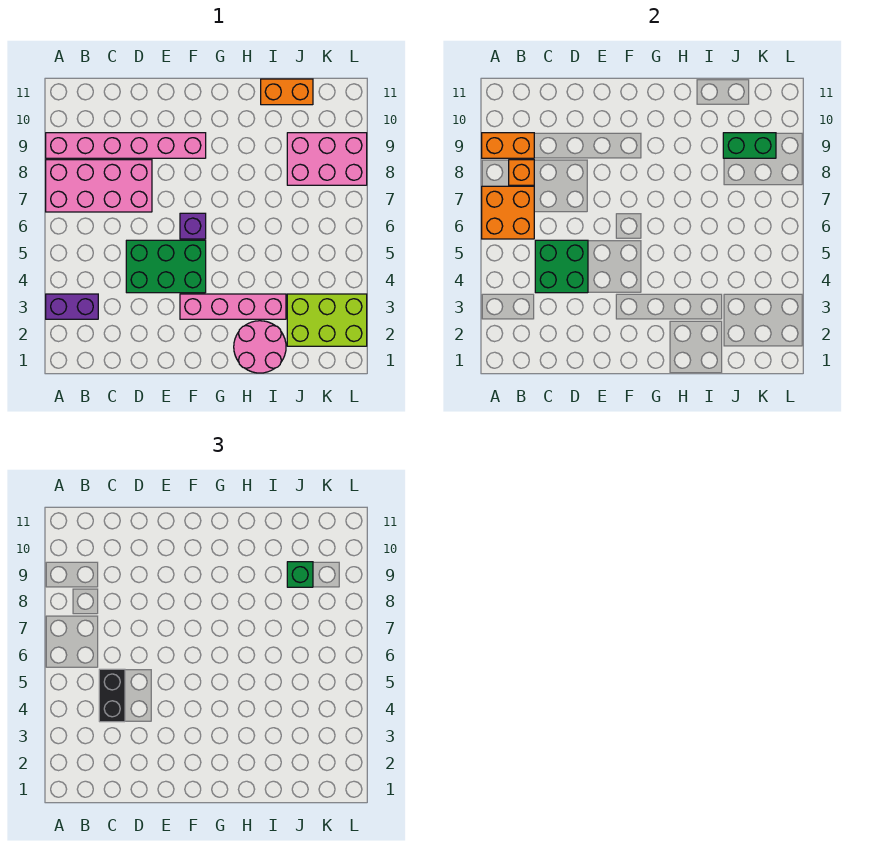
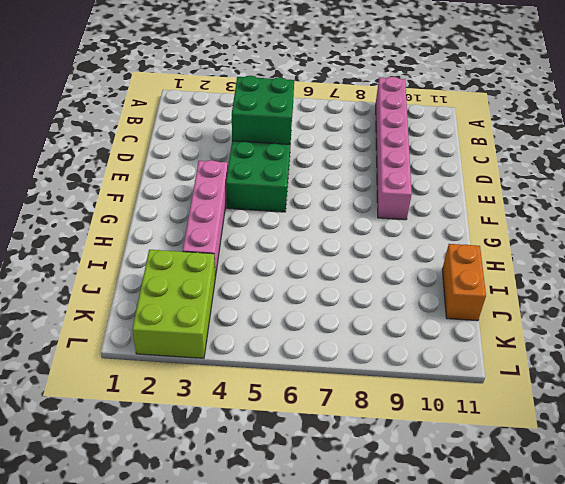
none -> purple brick A3:B3 level 1
none -> pink brick A7:D8 level 1
none -> purple brick F6 level 1

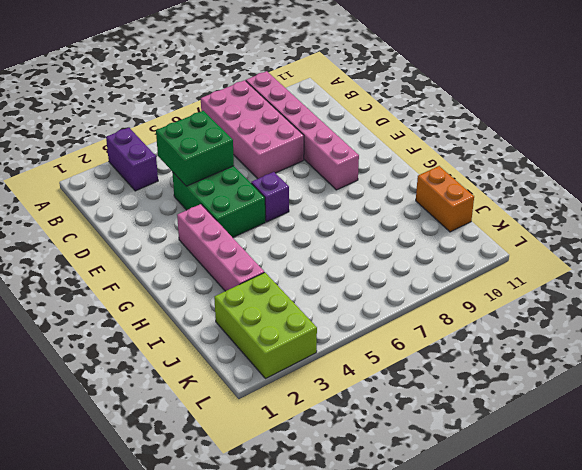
none -> pink round brick H1:I2 level 1
none -> pink brick J8:L9 level 1
none -> orange brick A6:B7 level 2

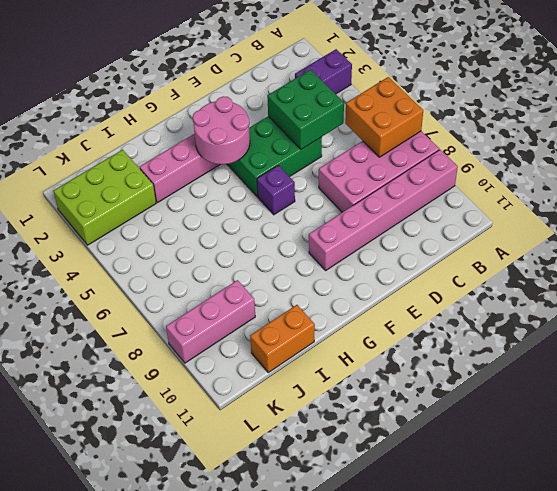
pink round brick F3:G4 level 2 -> pink round brick H1:I2 level 1
pink brick J9:L9 level 1 -> pink brick J8:L9 level 1
none -> orange brick A9:B9 level 2
none -> orange brick B8 level 2
none -> green brick J9:K9 level 2

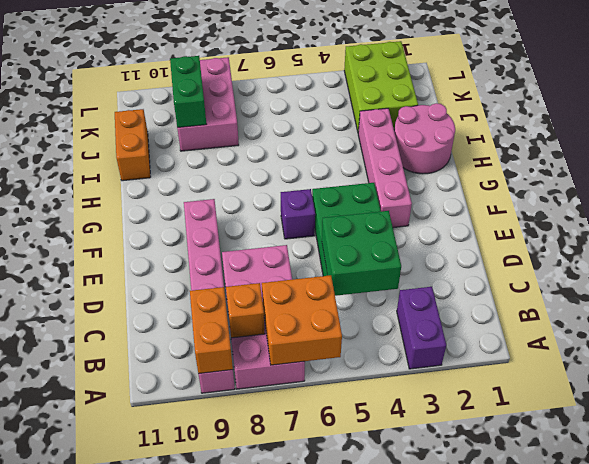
none -> black brick C4:C5 level 3
none -> green brick J9 level 3

